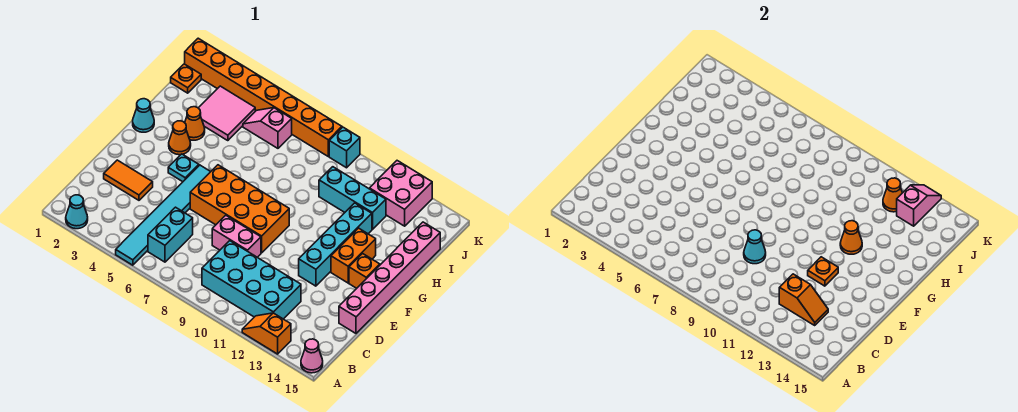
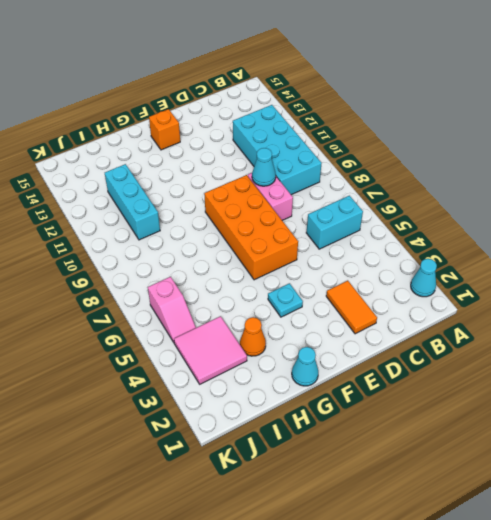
none -> cyan tile A5:F5 level 1
none -> orange slope A12:A13 level 1 top 13
none -> pink cone A15 level 1
none -> pink brick D15:I15 level 1

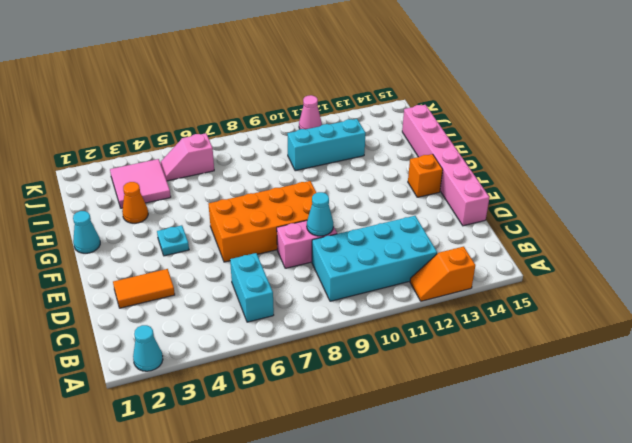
pink cone K11 level 1 -> pink cone A15 level 1
none -> cyan tile A5:F5 level 1
none -> cyan brick E12:H12 level 1
none -> orange brick F13:G13 level 1
none -> orange cone G3 level 1

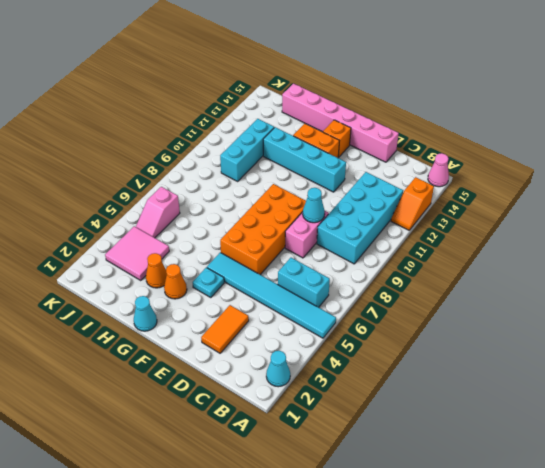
none -> orange plate J1 level 1
none -> pink brick J12:K13 level 1
none -> orange brick K1:K8 level 1
none -> cyan brick K9 level 1

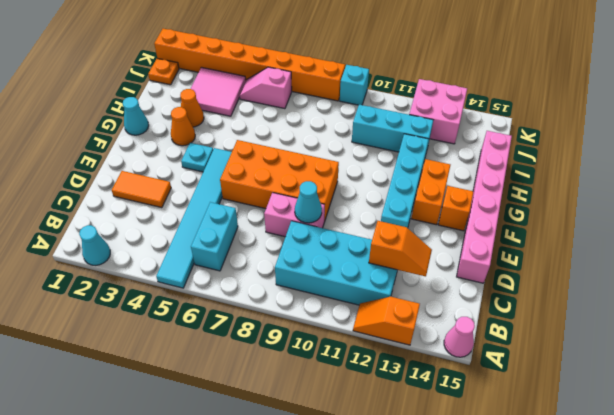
none -> orange plate E12 level 2
none -> orange cone G12 level 2
none -> orange cone J12 level 2
none -> pink slope J13:K13 level 2 top J

